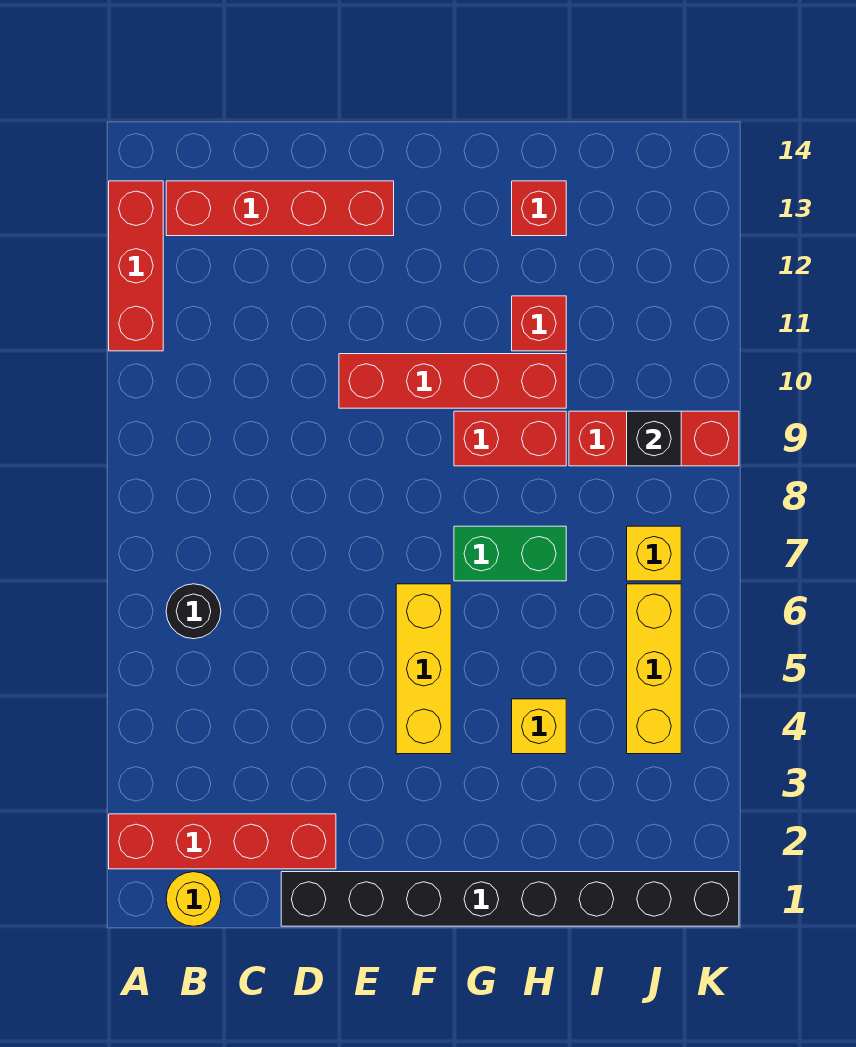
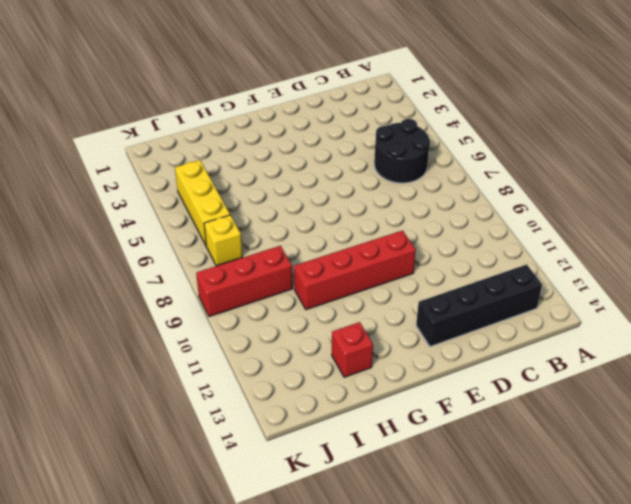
black round brick B5:C6 level 1 -> black round brick B6 level 1
black brick B13:E13 level 1 -> red brick B13:E13 level 1
none -> red brick A2:D2 level 1
none -> red brick A11:A13 level 1
none -> yellow round brick B1 level 1

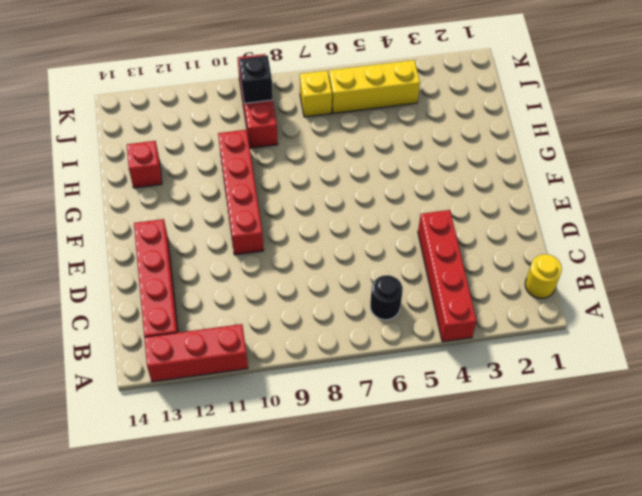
red brick A4:D4 level 1 -> red brick A2:D2 level 1
none -> black brick D1:K1 level 1
none -> yellow brick F4:F6 level 1
none -> green brick G7:H7 level 1

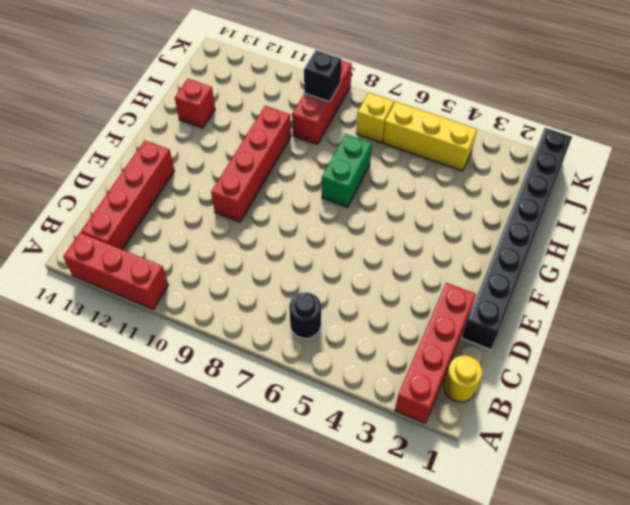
none -> yellow brick F4:F6 level 1
none -> red brick G9:H9 level 1
none -> yellow brick H4 level 1

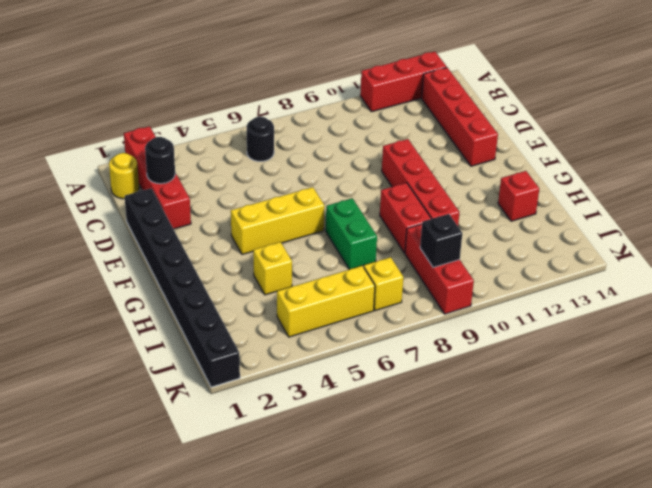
black round brick C2 level 2 -> none
none -> red brick H11 level 1

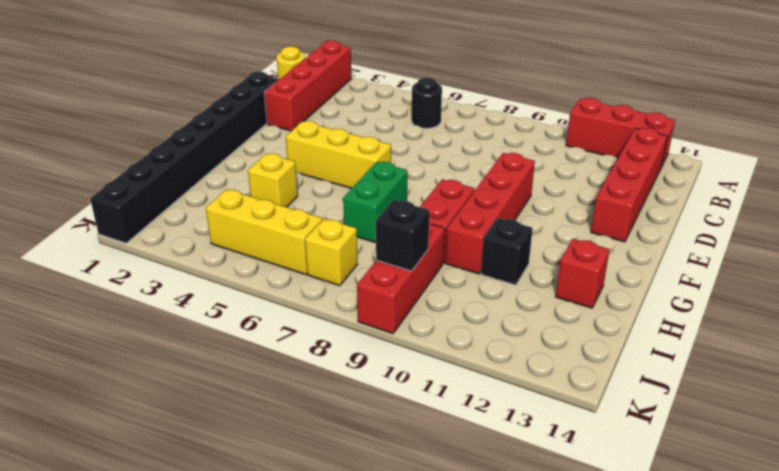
black brick H11 level 1 -> red brick H11 level 1

